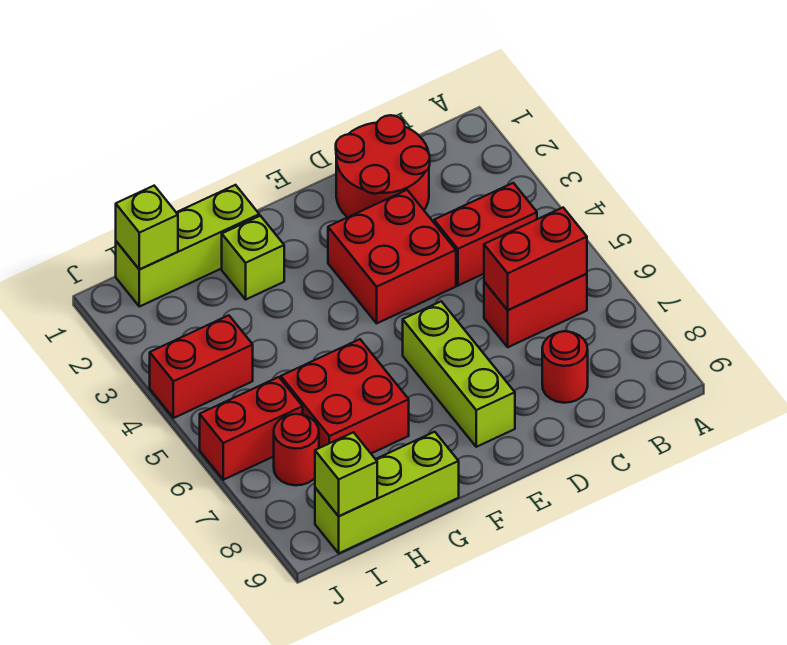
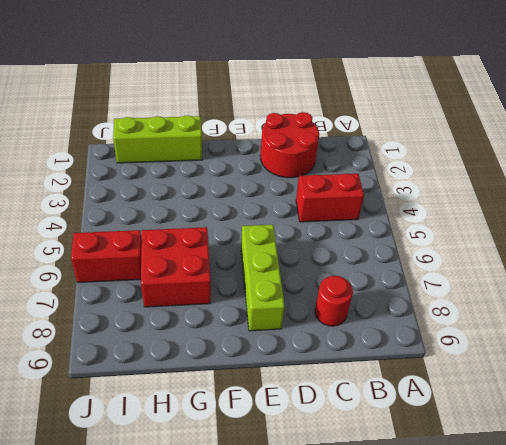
none -> red brick B6:C6 level 1
none -> red brick D3:E4 level 1
none -> lime brick G2 level 1

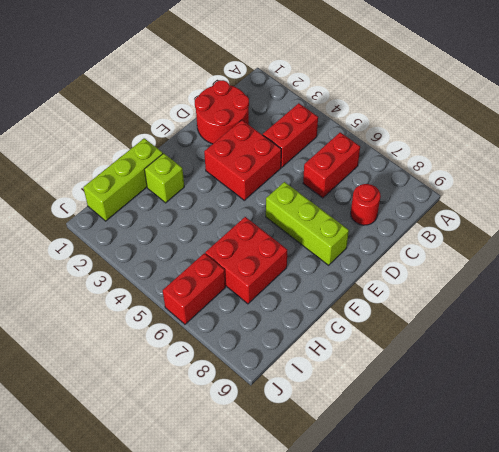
none -> lime brick G9:I9 level 1
none -> red brick I4:J4 level 1
none -> red round brick I7 level 1

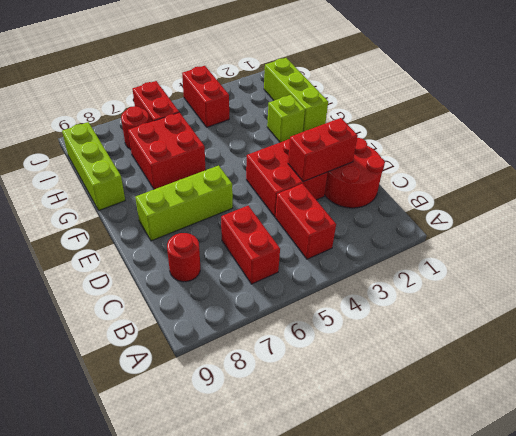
red brick D2:D3 level 2 -> red brick B6:C6 level 2
none -> lime brick I1 level 2
none -> lime brick I9 level 2

